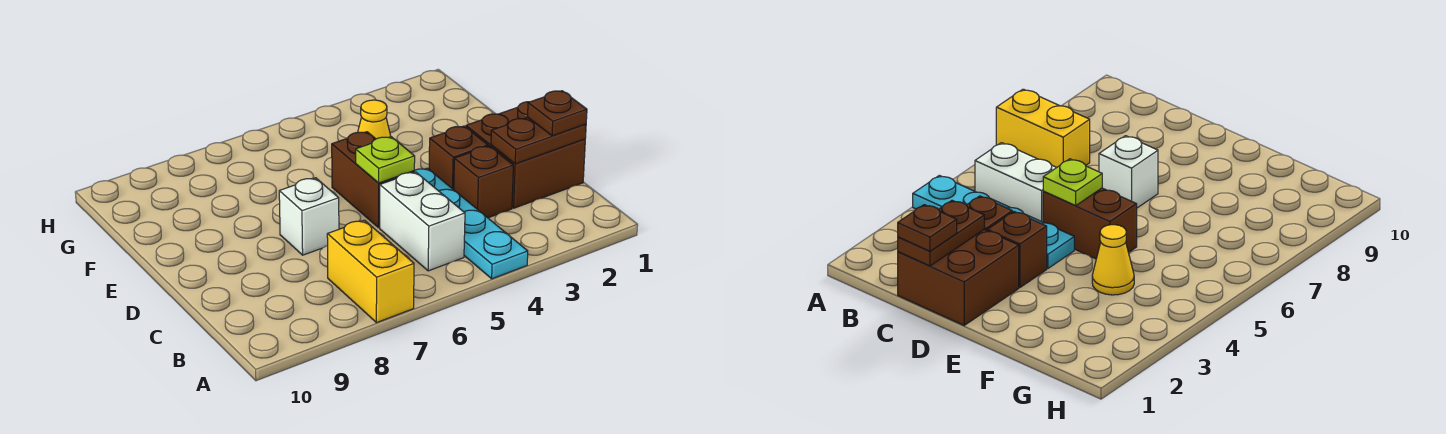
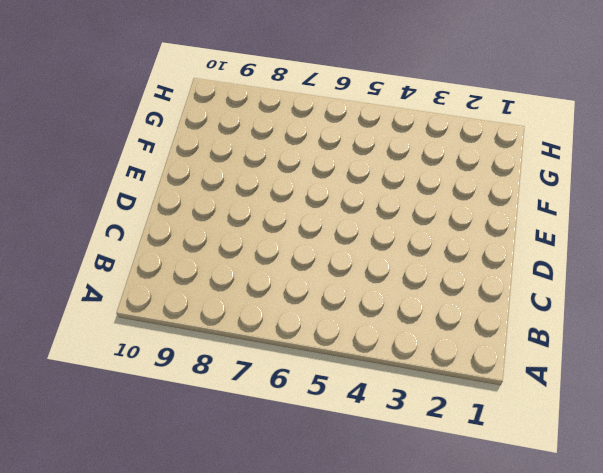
none -> cyan plate A4:D4 level 1
none -> yellow brick A7:B7 level 1
none -> white brick B5:C5 level 1

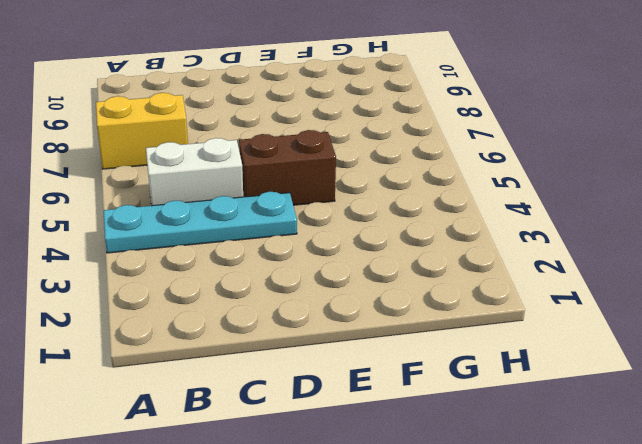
none -> brown brick C1:D2 level 1
none -> brown brick C3 level 1
none -> brown brick D3 level 1

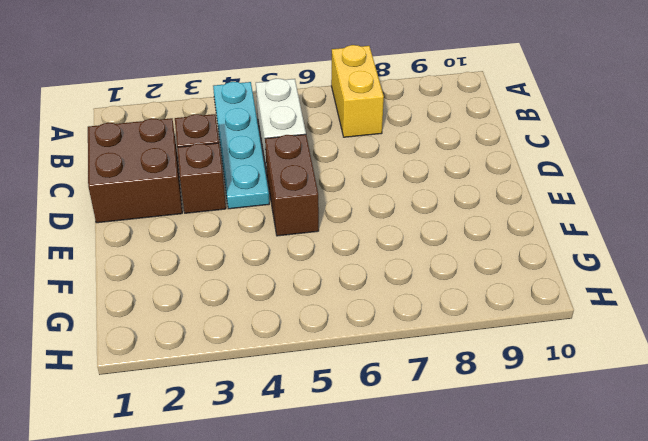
none -> white brick D7 level 1
none -> yellow cone F4 level 1
none -> brown plate C1:C2 level 2

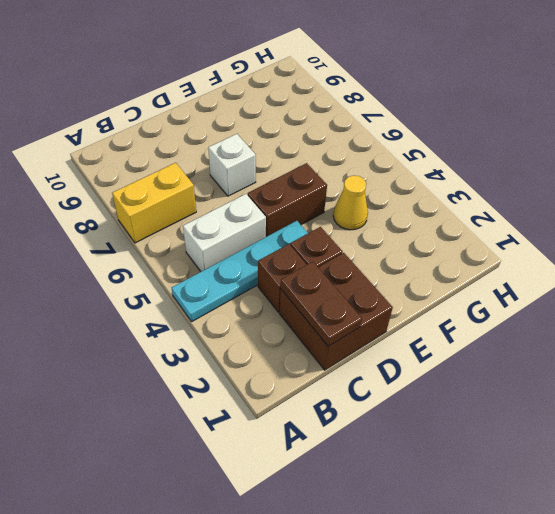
none -> lime plate D5 level 2
none -> brown plate C1 level 3

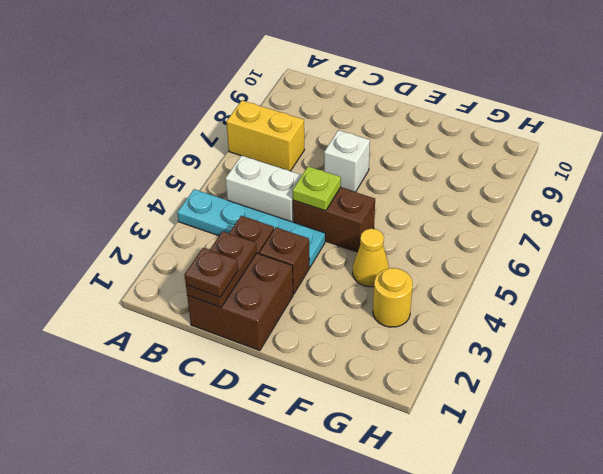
yellow round brick G3 level 1 -> none

